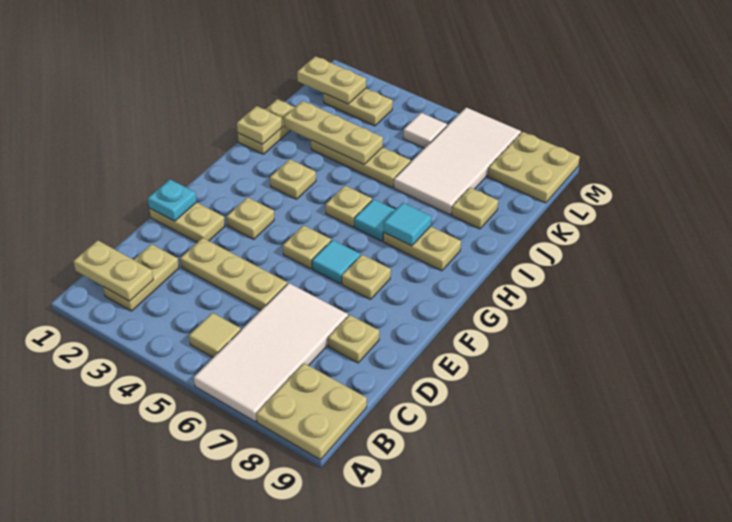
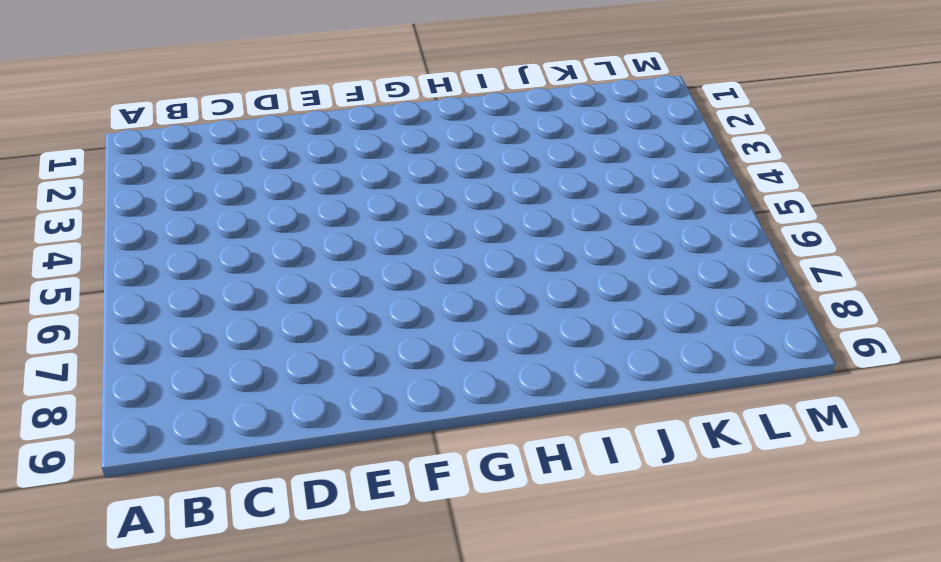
none -> white tile A6:D7 level 1
none -> tan plate A8:B9 level 1
none -> tan plate B2:C2 level 1

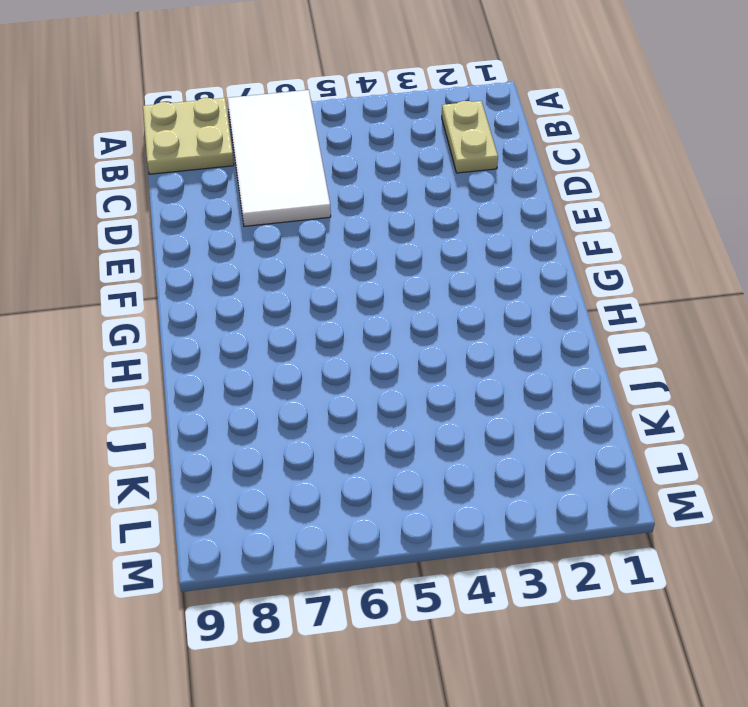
none -> tan tile B5 level 1
none -> tan plate D3:D5 level 1
none -> tan plate D8 level 1

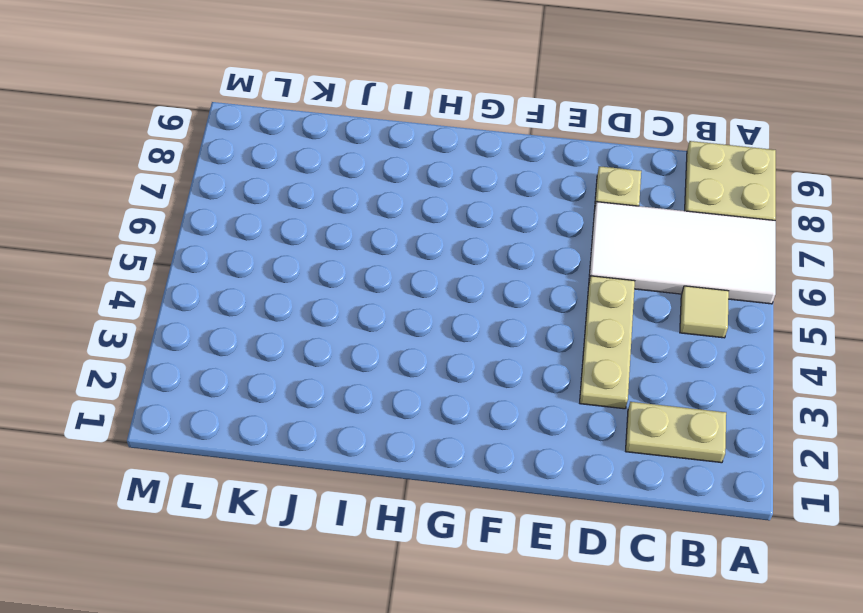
none -> tan plate E1:E2 level 1
none -> tan plate F3 level 1
none -> tan plate F5 level 1

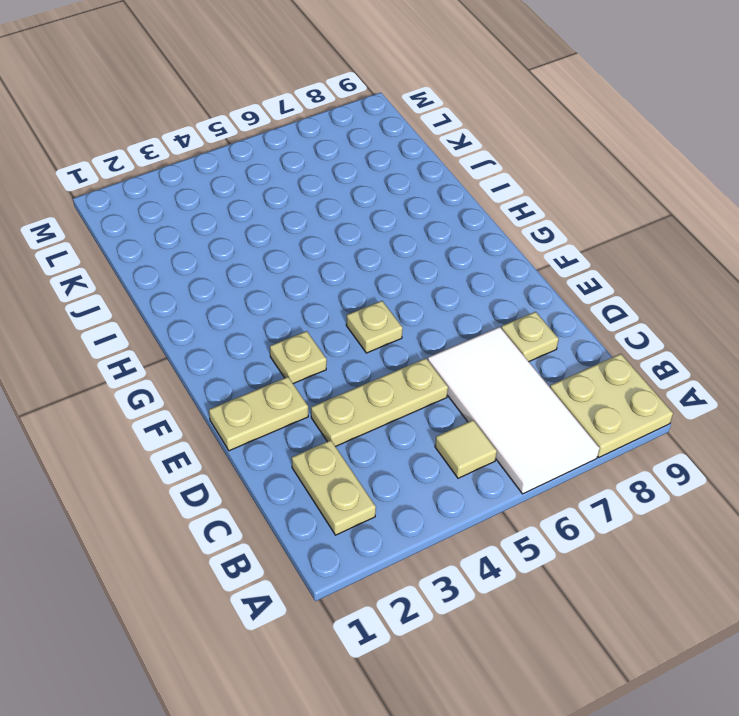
none -> cyan tile F6 level 1
none -> tan plate F7 level 1
none -> tan plate H3 level 1

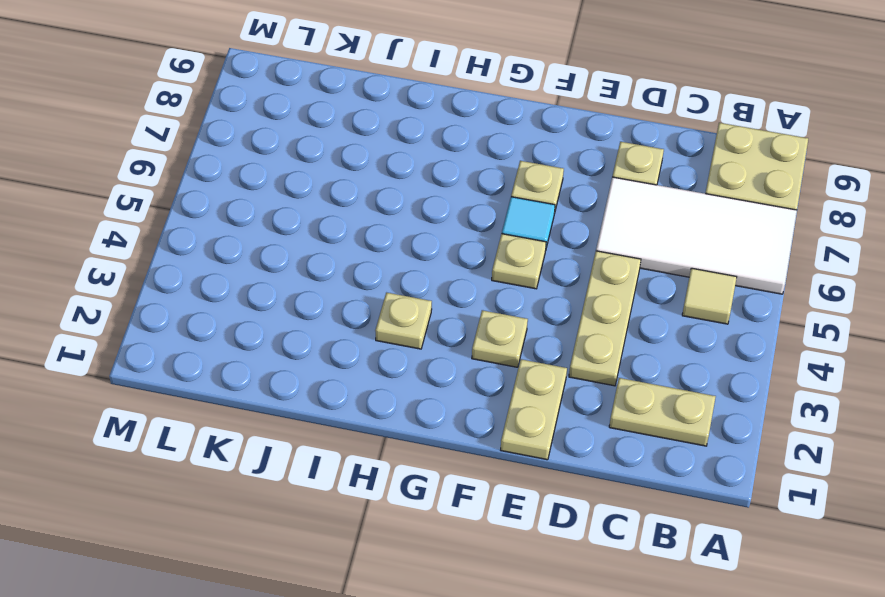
none -> tan plate H5 level 1
none -> cyan tile H6 level 1
none -> tan plate H7:H8 level 1

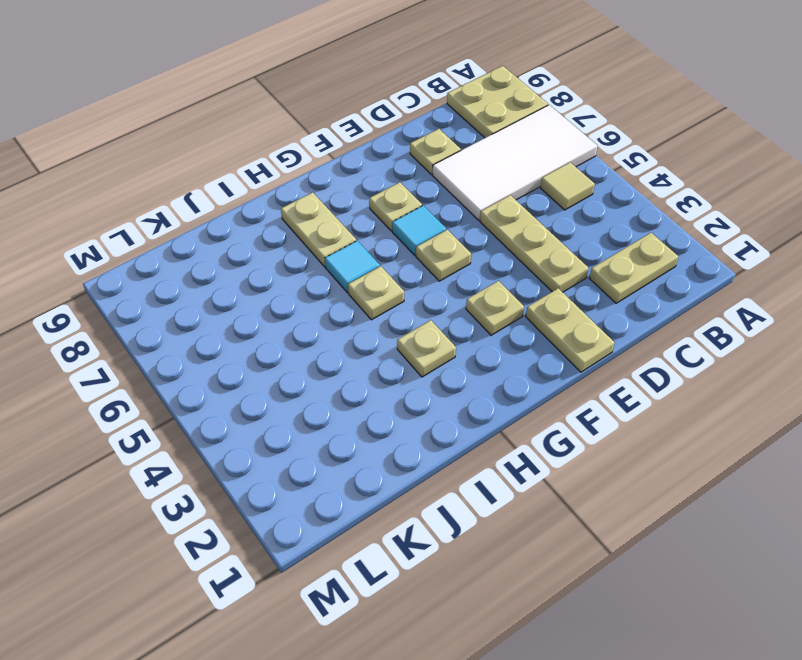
none -> tan plate I1:J1 level 1
none -> tan plate J3:J5 level 1
none -> white tile J6:M7 level 1

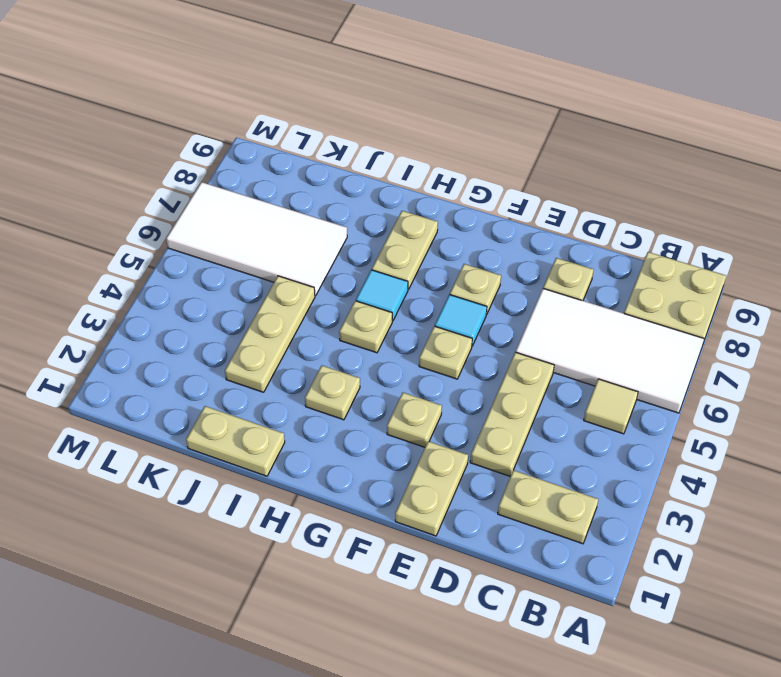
none -> tan plate J8 level 1
none -> tan plate L2:L3 level 1
none -> white tile L5 level 1

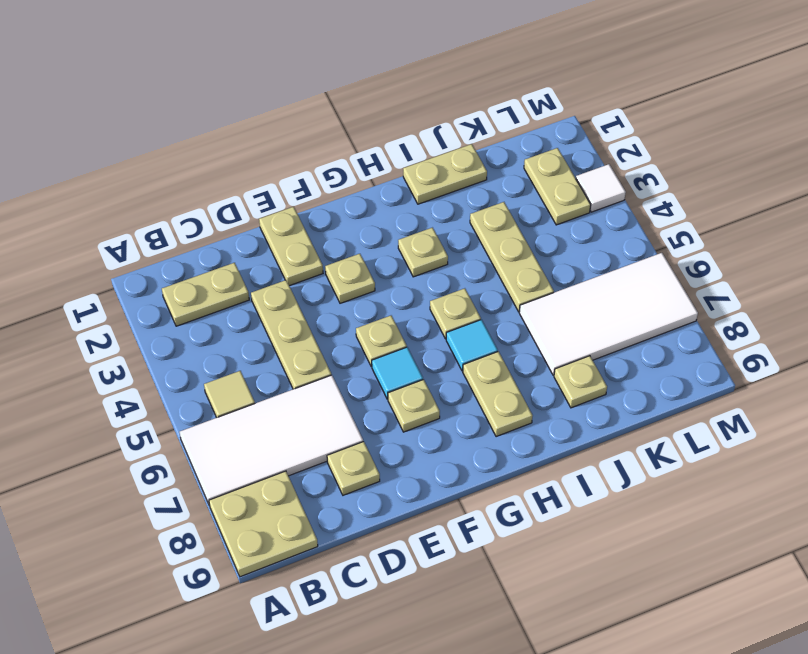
white tile M3 level 1 -> white tile L5 level 1
none -> tan plate L8:M9 level 1
none -> tan plate B1:B2 level 2
none -> cyan plate E1 level 2

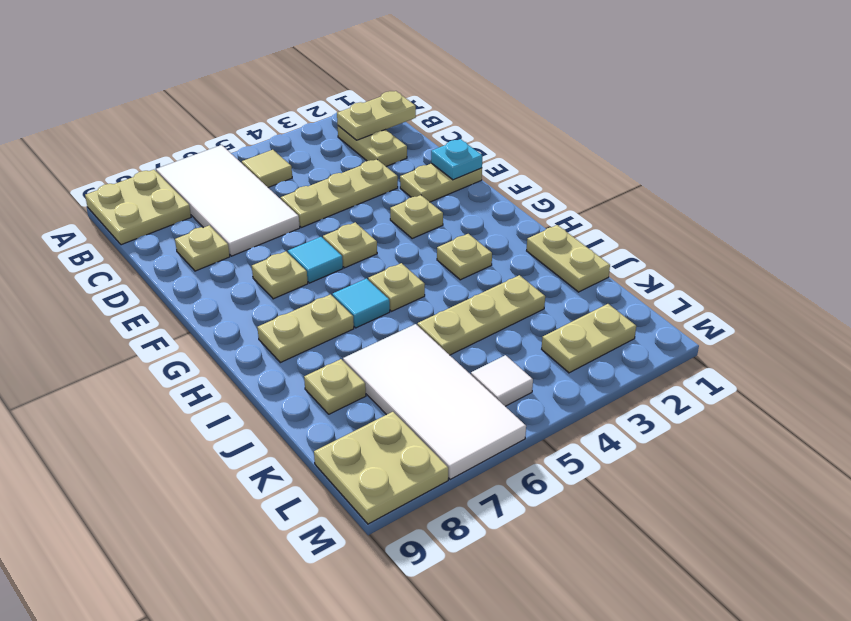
none -> cyan tile H7 level 2
none -> tan plate I1 level 2
none -> tan plate J2:J4 level 2

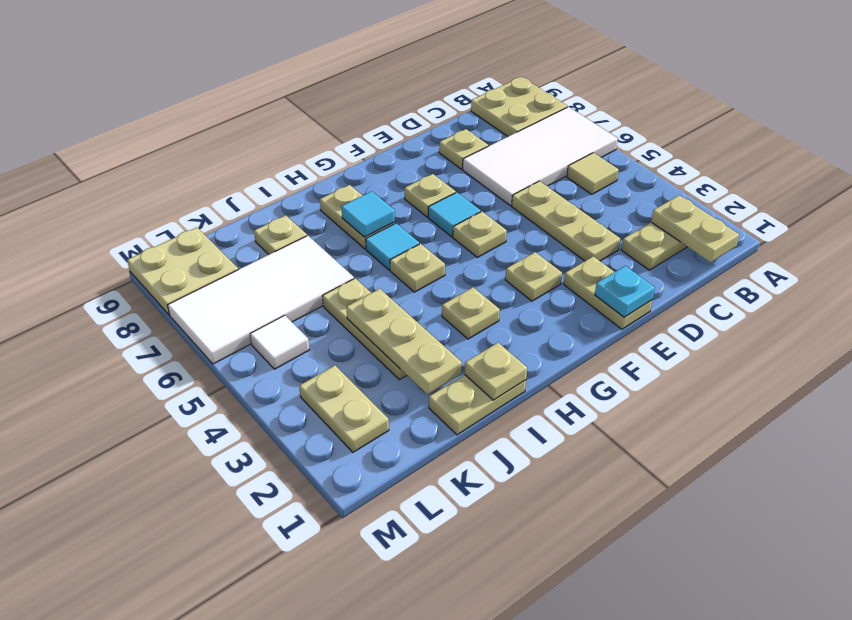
none -> tan plate L1:L2 level 2

